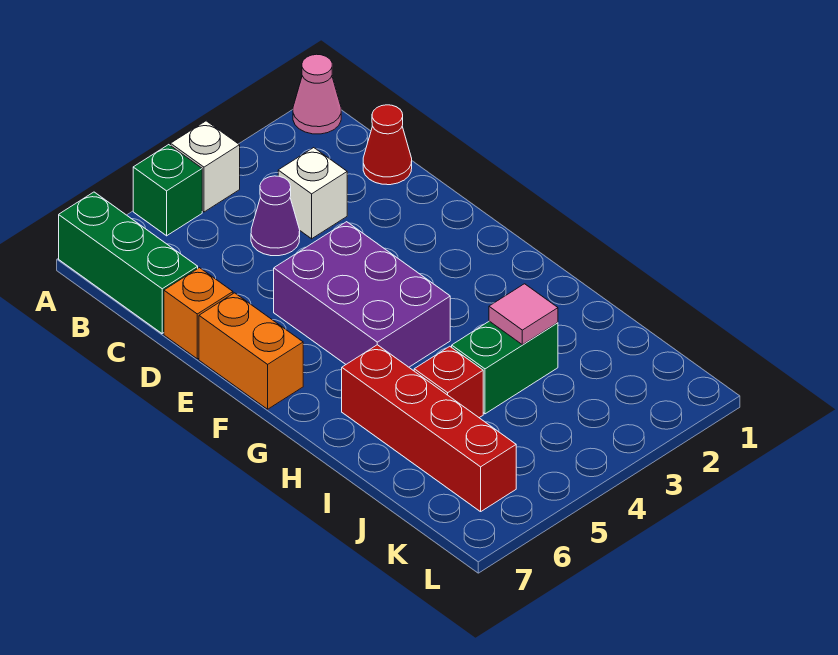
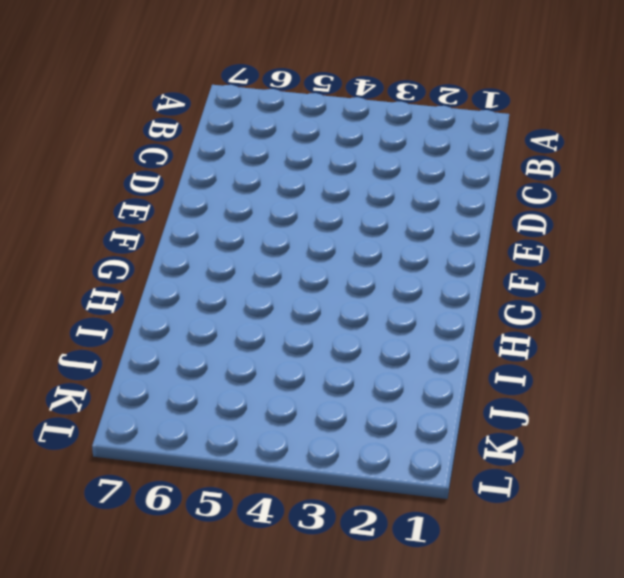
none -> pink cone A1 level 1
none -> white brick A4 level 1
none -> green brick A5 level 1

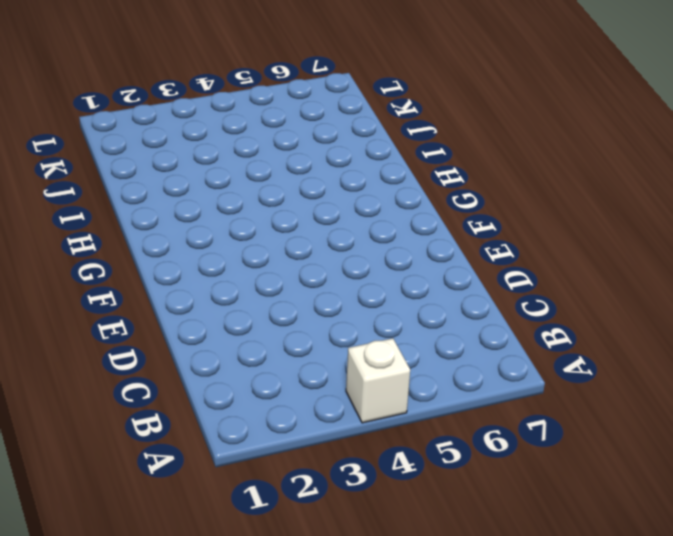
none -> pink cone A1 level 1
none -> green brick A5 level 1
none -> green brick A7:C7 level 1

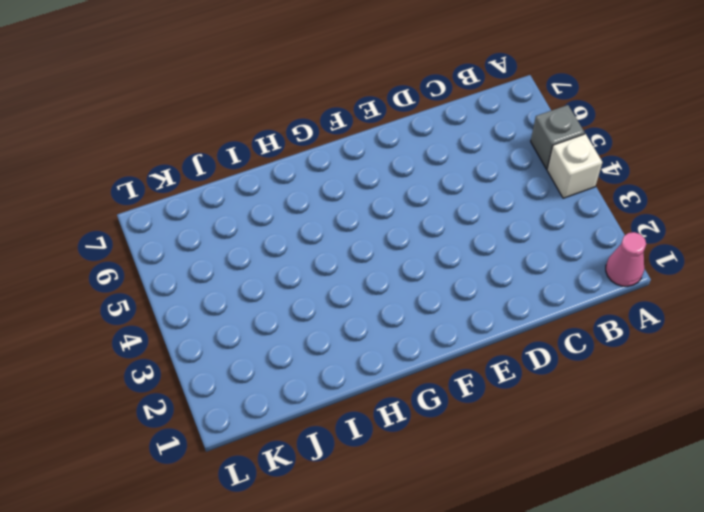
grey brick A5 level 1 -> green brick A5 level 1
none -> green brick A7:C7 level 1
none -> red cone C1 level 1
none -> white brick C3 level 1

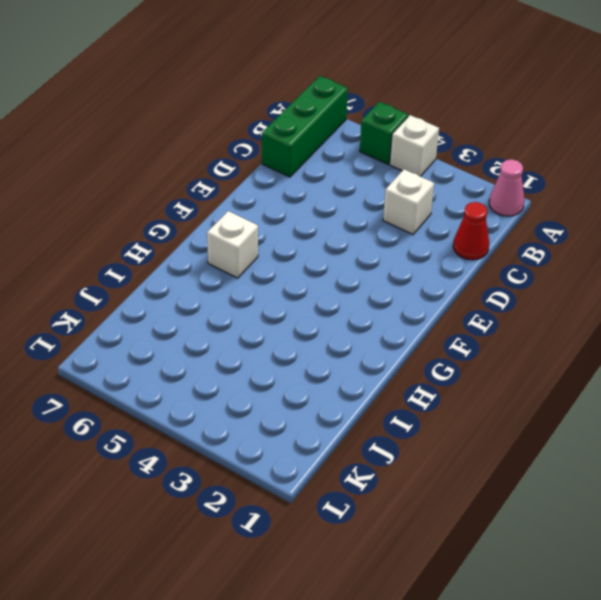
white brick G6 level 1 -> none
none -> purple cone C4 level 1
none -> orange brick D7 level 1
none -> purple brick E4:G5 level 1

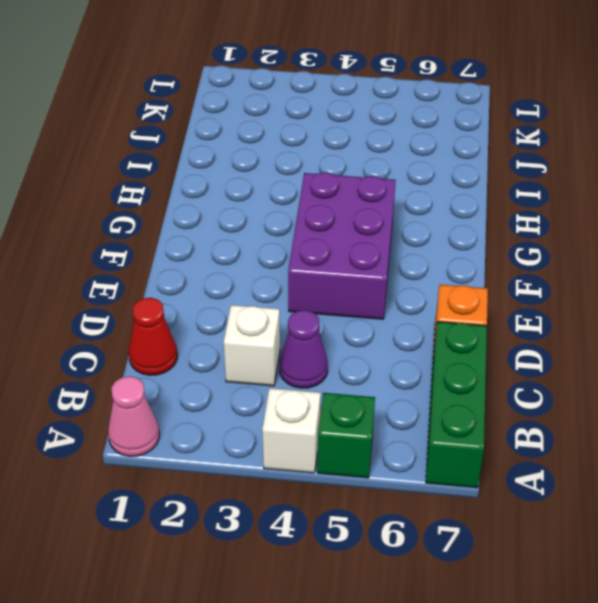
none -> orange brick E7:F7 level 1
none -> red brick H6:K6 level 1
none -> green brick I3:I4 level 1

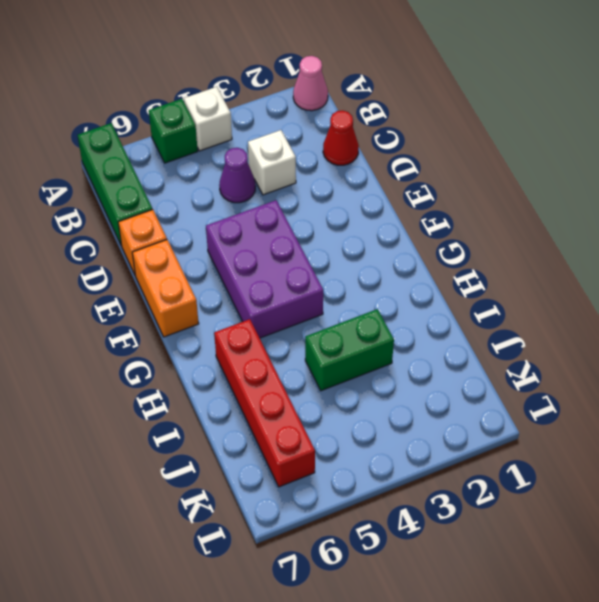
none -> red brick I5 level 1
none -> pink tile I3 level 2

